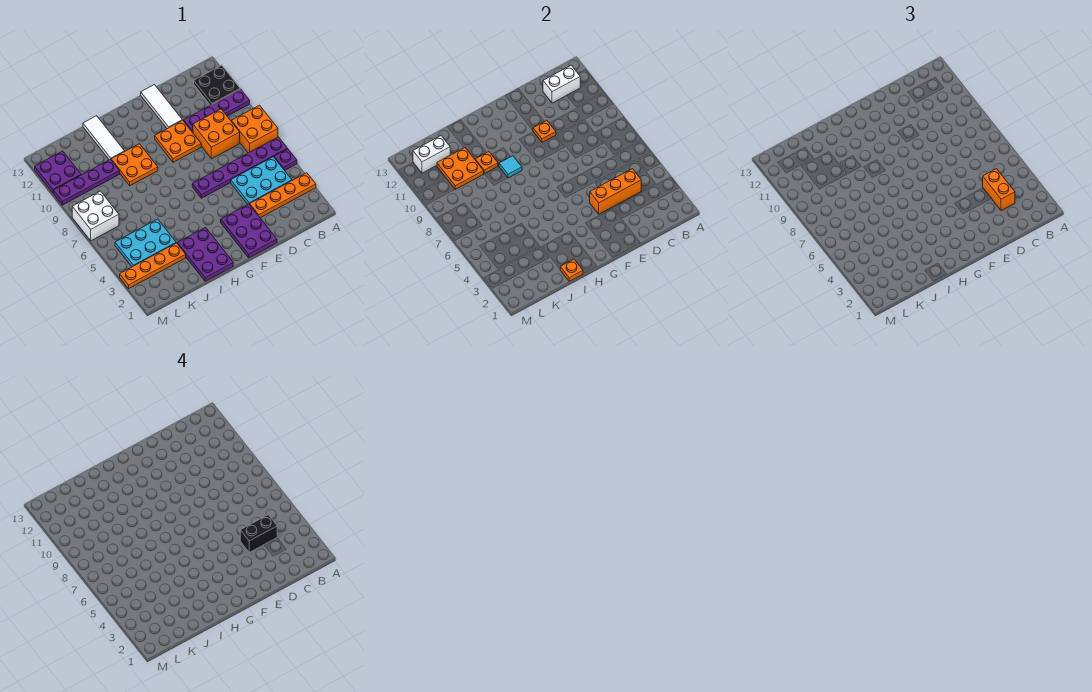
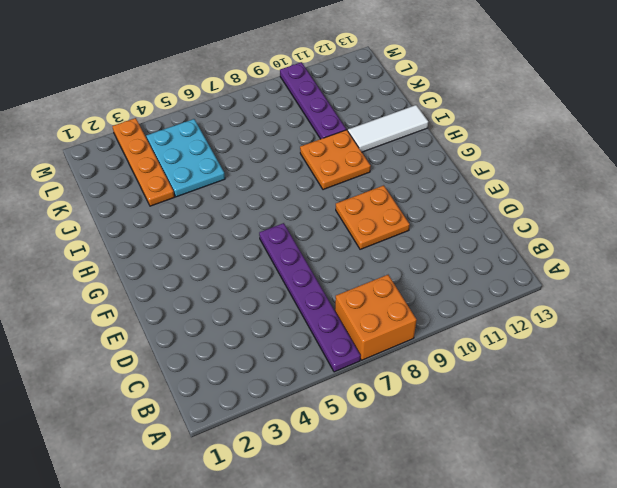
none -> orange plate A3:D3 level 1
none -> purple plate A5 level 1
none -> purple plate A10:D10 level 1

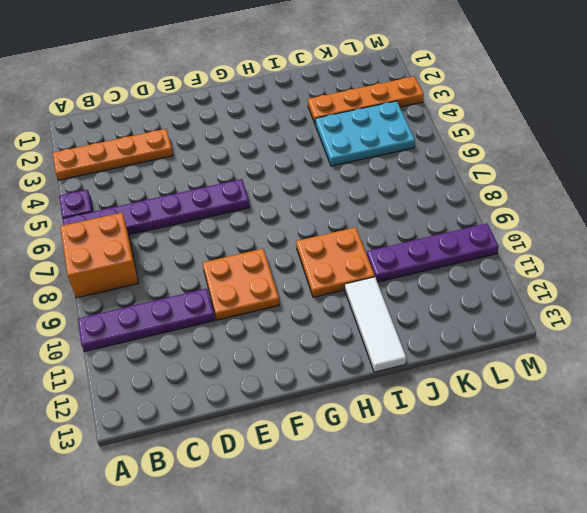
none -> black plate A11:B12 level 1
none -> cyan plate B4:D5 level 1
none -> orange brick C8:D9 level 1

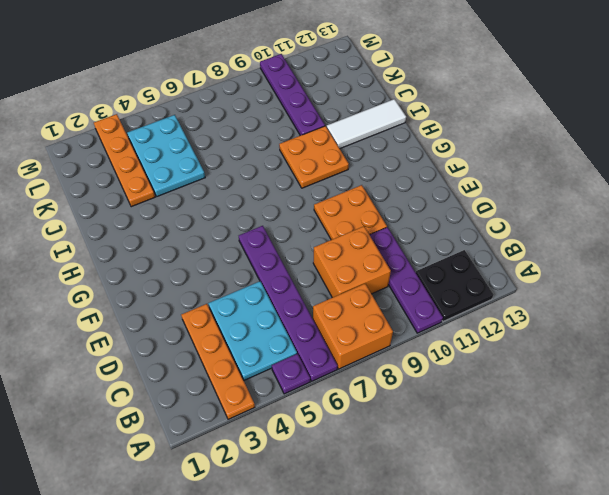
none -> purple plate E1:F3 level 1
none -> white tile E11:E13 level 1
none -> purple plate H1:I3 level 1

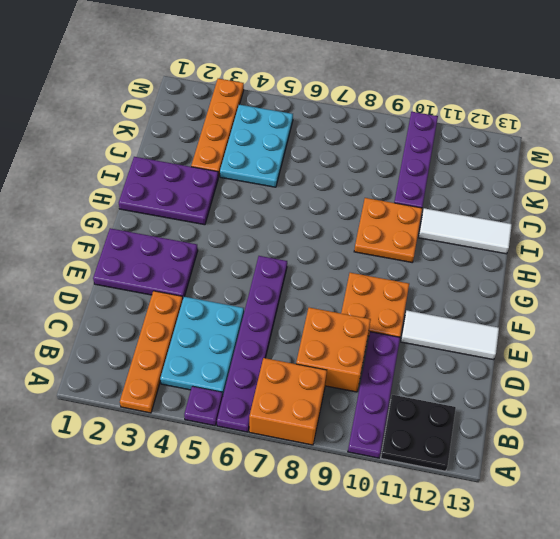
none -> white brick L7:M8 level 1
none -> purple plate L11:M12 level 1
none -> white brick B12:C12 level 2

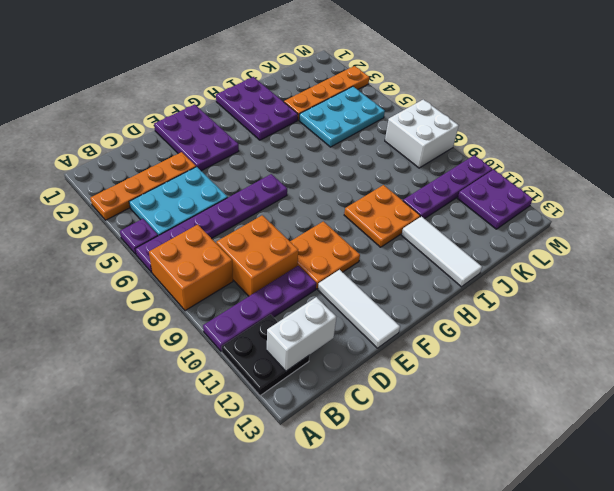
none -> orange brick C4:E4 level 2
none -> orange plate E10 level 2
none -> cyan tile H9 level 2

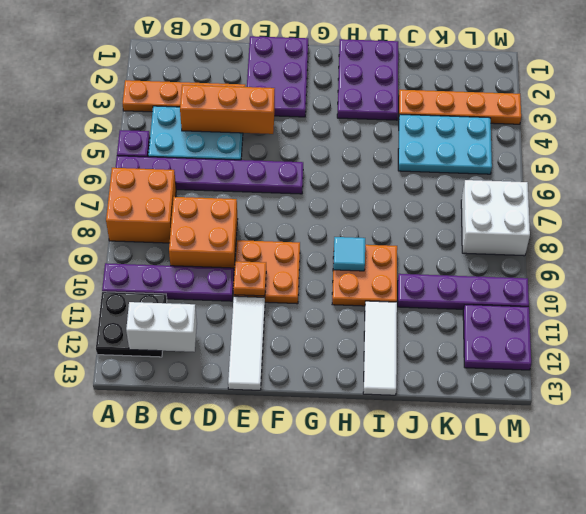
none -> orange plate I1 level 2
none -> orange plate I10 level 2
none -> orange plate J10:K11 level 2

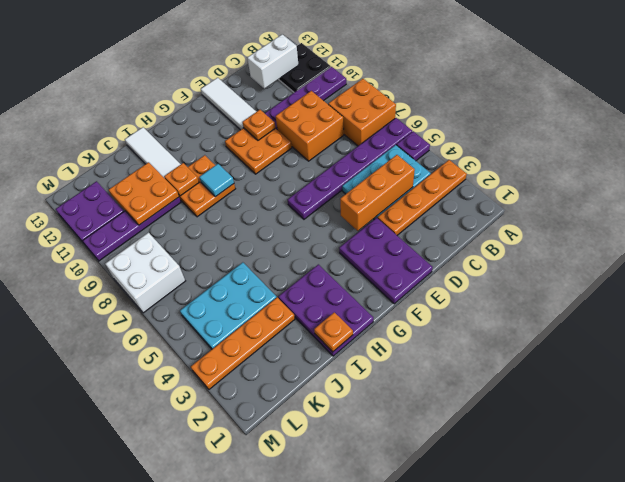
none -> white brick K12:L12 level 2
none -> orange brick C3:C4 level 3
none -> black brick C4:D4 level 4

